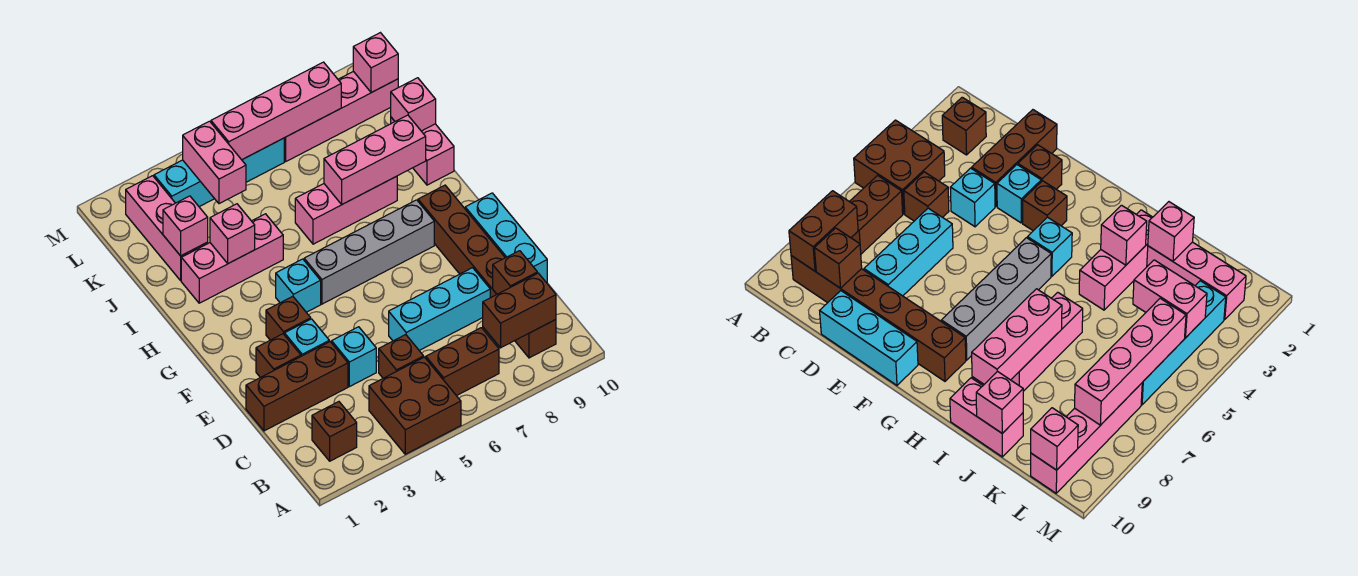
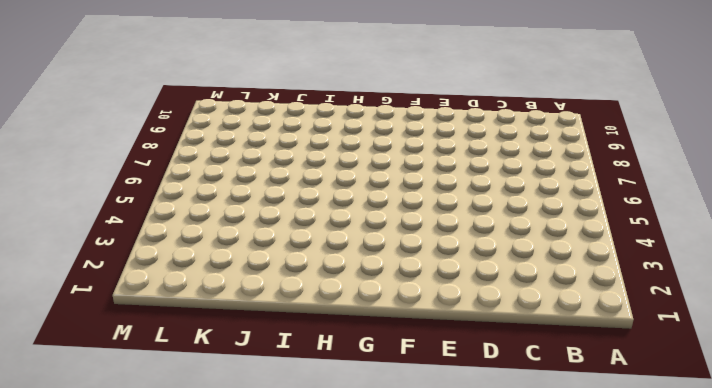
none -> brown brick A4:B5 level 1
none -> brown brick B2 level 1
none -> brown brick B6:B7 level 1

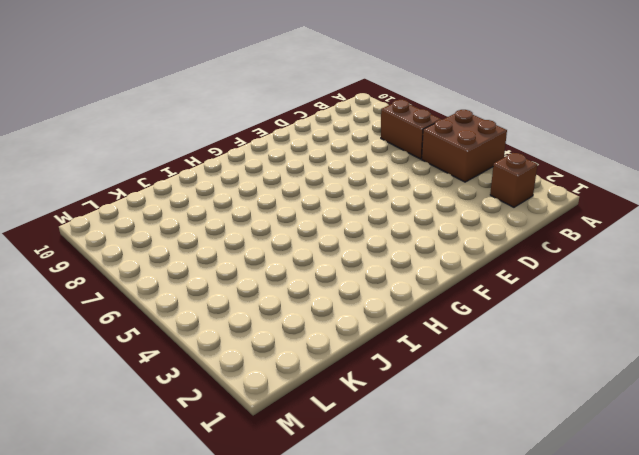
none -> brown brick B9:G9 level 1
none -> brown brick C5 level 1
none -> brown brick D1:D3 level 1

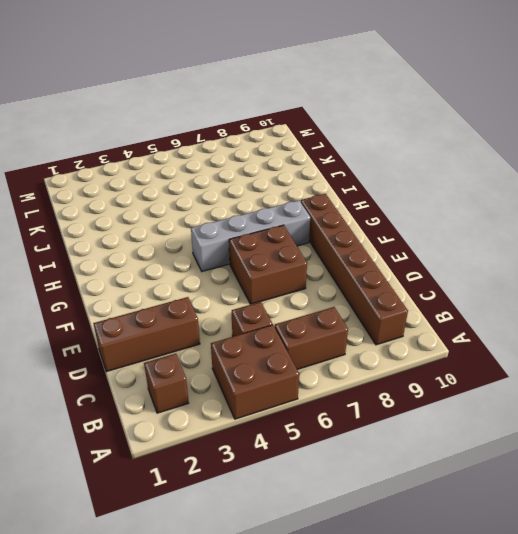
brown brick E6:F7 level 1 -> none
none -> cyan brick D4 level 1
none -> cyan brick D6:D8 level 1
none -> cyan brick D10:F10 level 1

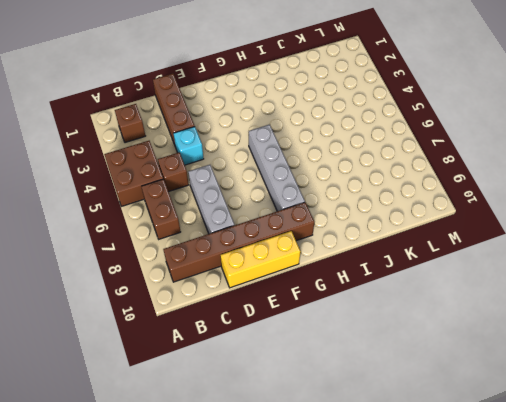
grey brick D6:D8 level 1 -> cyan brick D6:D8 level 1
yellow brick D10:F10 level 1 -> cyan brick D10:F10 level 1
none -> brown brick E2 level 1
none -> cyan brick E3 level 1
none -> brown brick F3 level 1

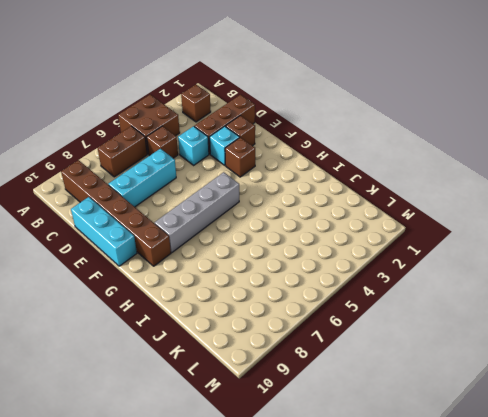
none -> cyan brick G4 level 1
none -> pink brick I2:I4 level 1
none -> pink brick I6:I8 level 1

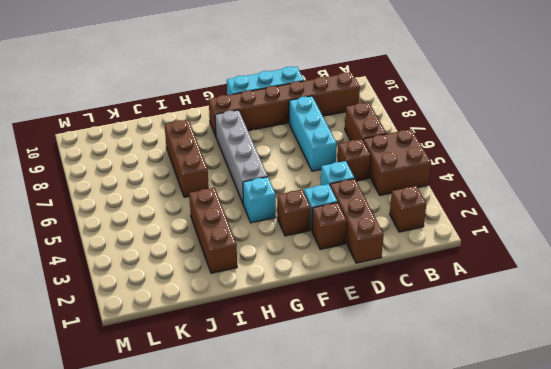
brown brick I2:I4 level 1 -> pink brick I2:I4 level 1
brown brick I6:I8 level 1 -> pink brick I6:I8 level 1
none -> pink brick I10:J10 level 1
none -> pink brick J2:L2 level 1
none -> cyan brick L3:L6 level 1

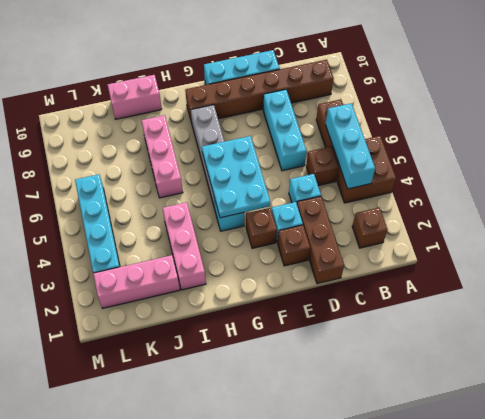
cyan brick B4:B6 level 2 -> none
cyan plate F4:G6 level 2 -> none
none -> pink brick L7:L10 level 1
none -> brown brick B8:B9 level 2
none -> brown brick C9 level 2

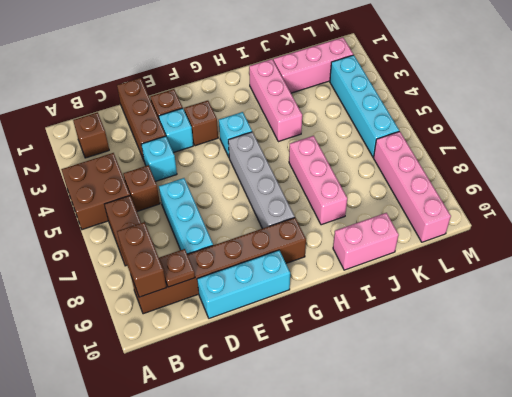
brown plate C9 level 2 -> brown brick C9 level 2
none -> pink brick I3 level 2
none -> pink brick I7:I9 level 2
none -> pink brick J2 level 2

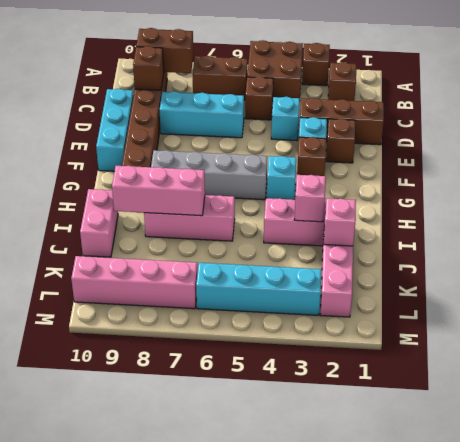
brown brick A3 level 1 -> none
none -> pink brick J10 level 2
none -> pink brick K4:L4 level 2
none -> pink brick L5:L8 level 2

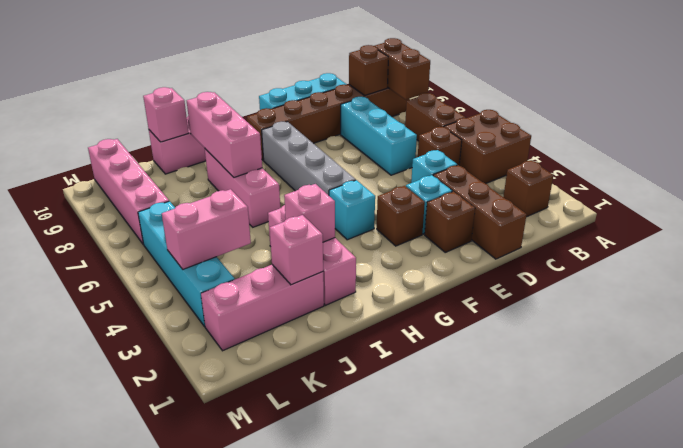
none -> pink brick L5:L8 level 2
none -> pink brick L10 level 2

